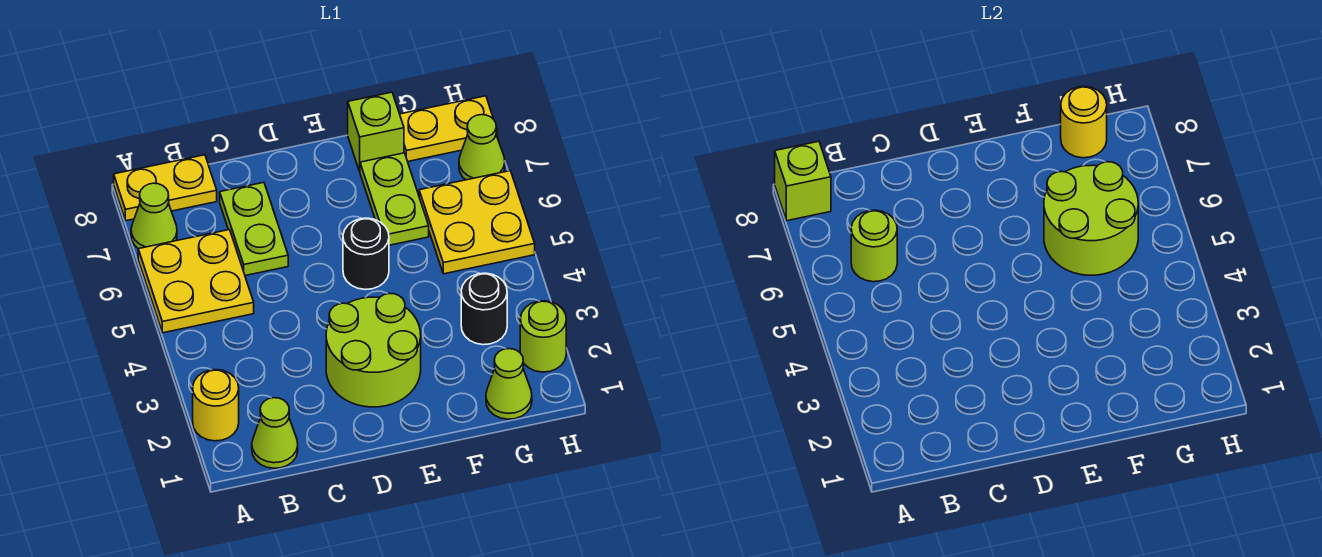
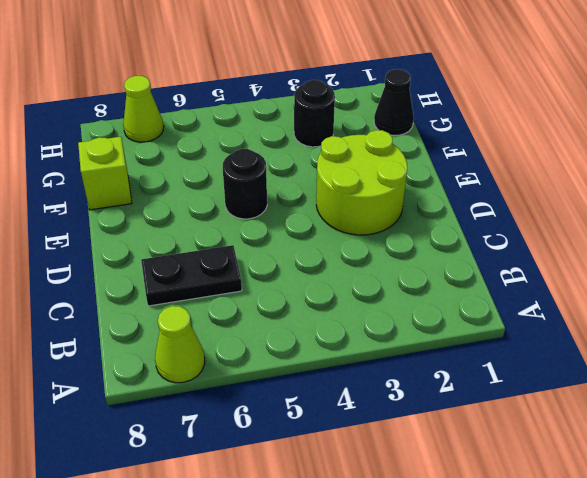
black plate C6:C7 level 1 -> lime plate C6:C7 level 1
black cone G1 level 1 -> lime cone G1 level 1
none -> yellow round brick A2 level 1
none -> yellow plate A5:B6 level 1
none -> yellow plate A8:B8 level 1

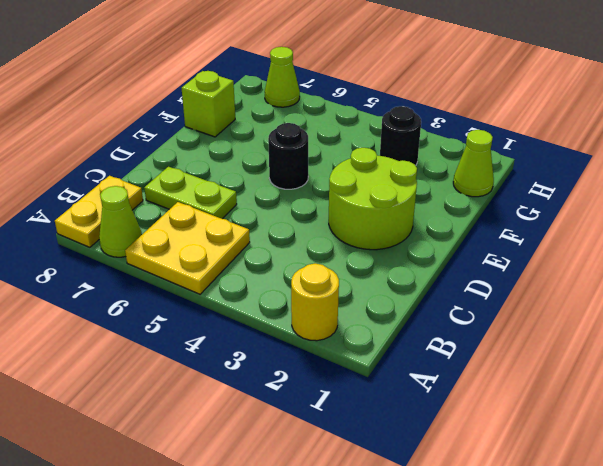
none -> lime cone B1 level 1
none -> lime plate F6:F7 level 1
none -> yellow plate G5:H6 level 1

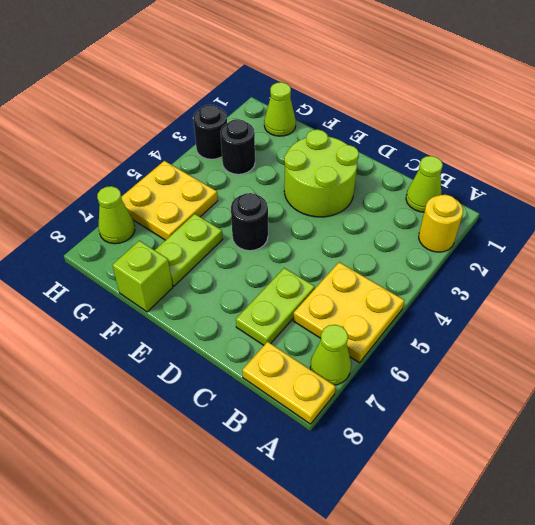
black round brick H3 level 1 -> none
none -> yellow plate G8:H8 level 1
none -> lime round brick H2 level 1
none -> lime brick A8 level 2

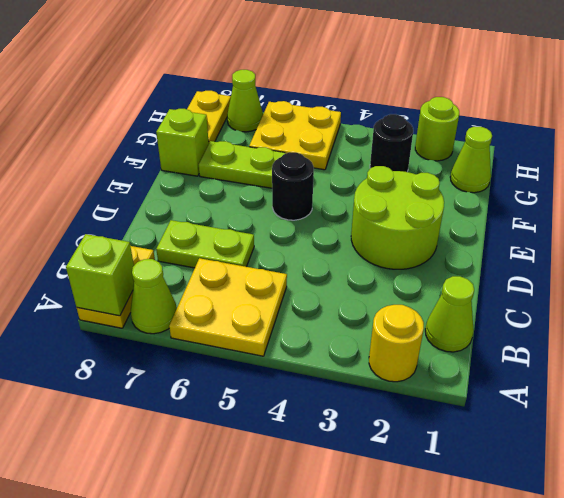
none -> lime round brick B6 level 2
none -> lime round brick F5:G6 level 2
none -> yellow round brick G8 level 2

